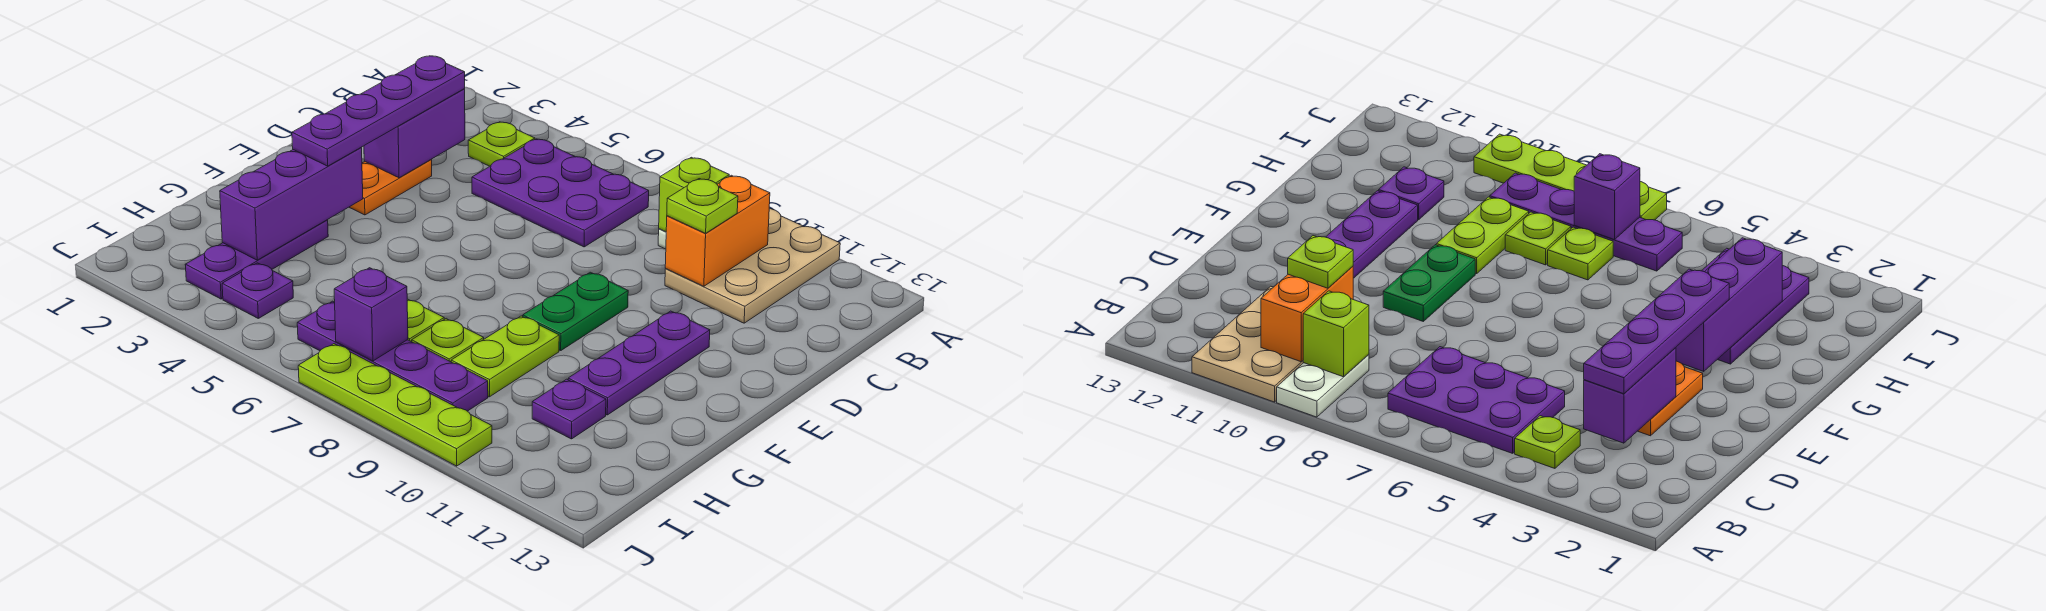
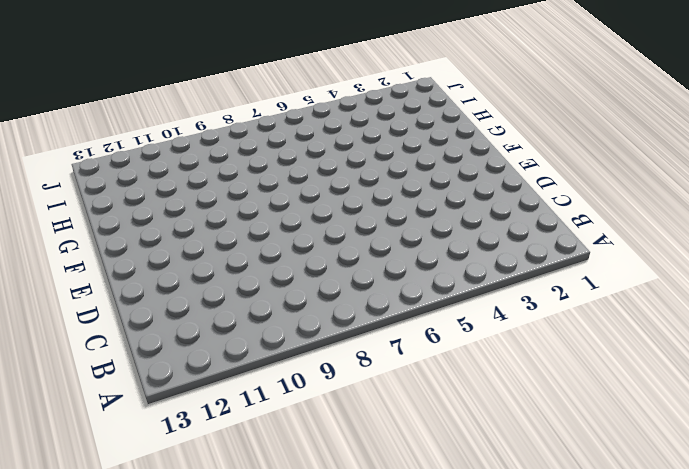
none -> white plate A9:B9 level 1
none -> tan plate A10:C11 level 1
none -> lime plate B4 level 1

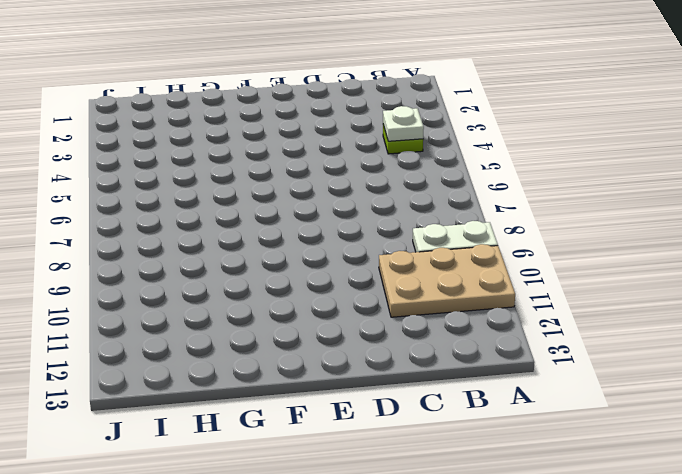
white plate B4 level 2 -> none
none -> purple plate B5:C7 level 1
none -> orange plate D3:E3 level 1
none -> green plate E9:F9 level 1

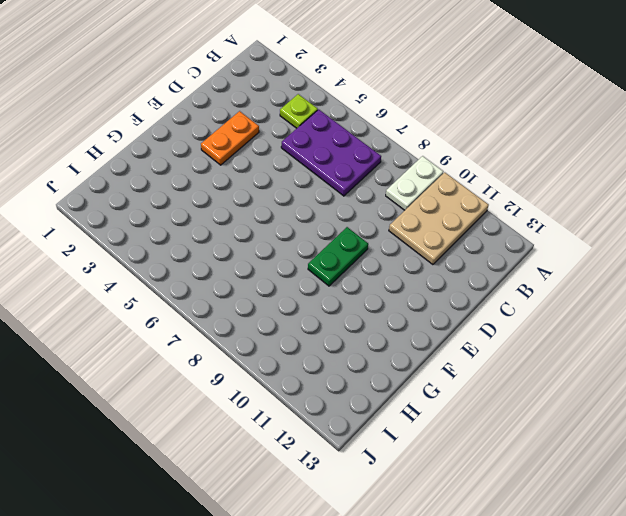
none -> purple plate E11:G11 level 1
none -> purple plate G3:I3 level 1
none -> lime plate G9:H9 level 1

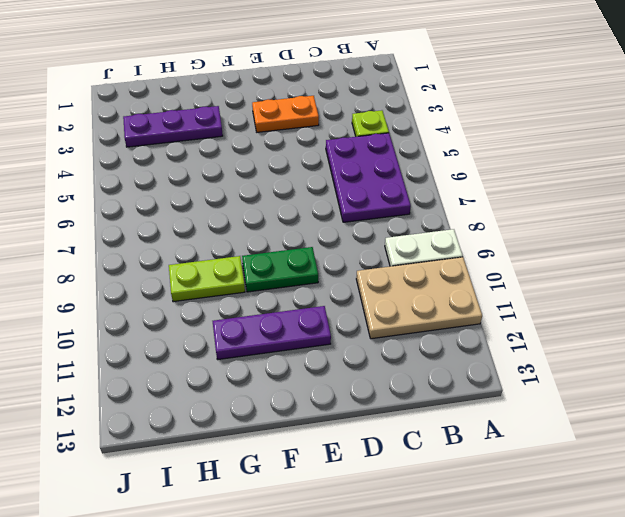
none -> lime plate H7 level 1
none -> lime plate H8 level 1
none -> purple plate H11 level 1

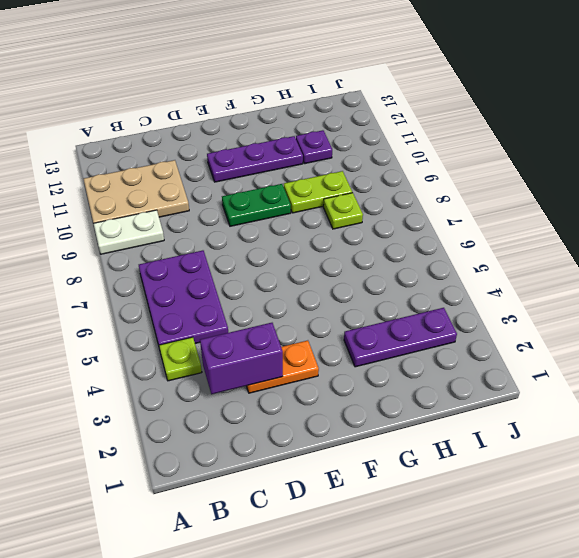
none -> lime plate H7 level 1
none -> purple plate I4 level 1
none -> purple plate I6:I9 level 1

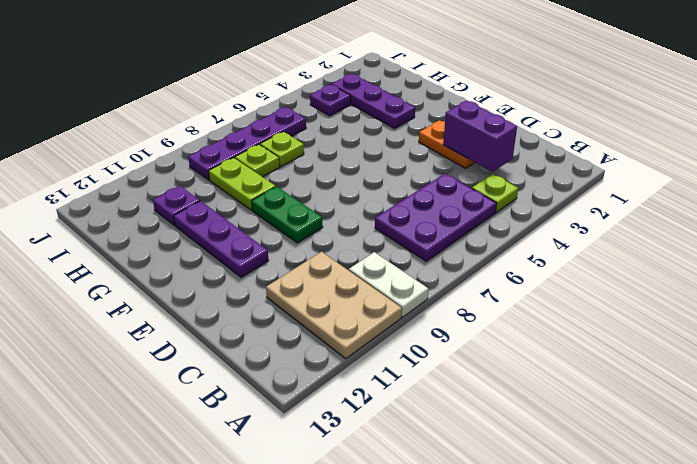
none -> lime plate J7:J10 level 1
none -> lime brick B9 level 2
none -> orange brick B10:C10 level 2

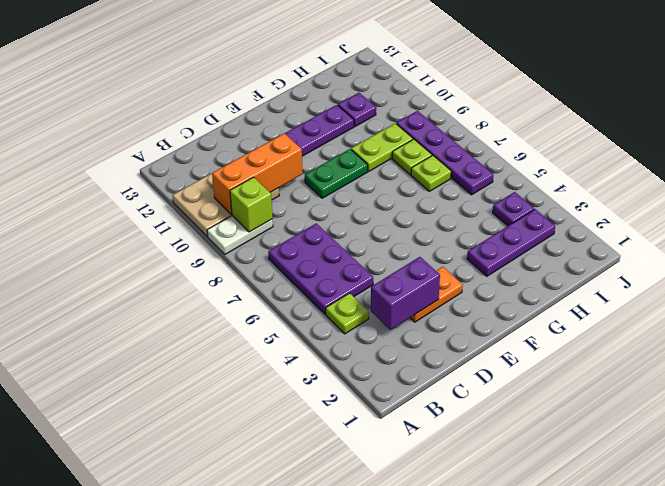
orange brick B10:D10 level 2 -> orange brick B10:C10 level 2
none -> lime plate J7:J10 level 1
none -> purple brick F3:H3 level 2
none -> purple brick I7 level 2

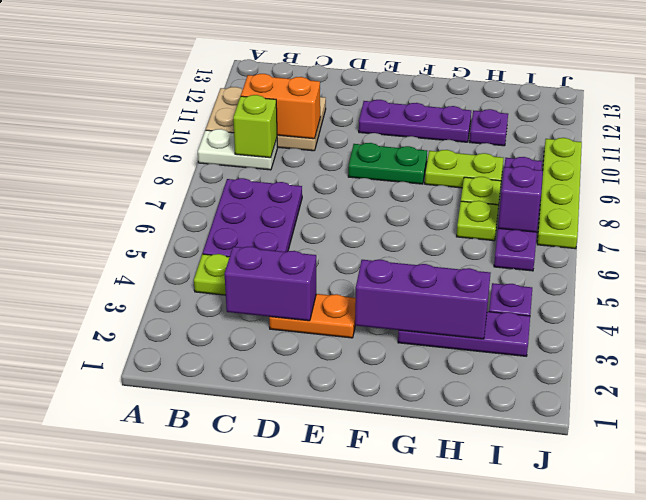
none -> purple plate C3:F3 level 3
none -> lime plate C10 level 3

